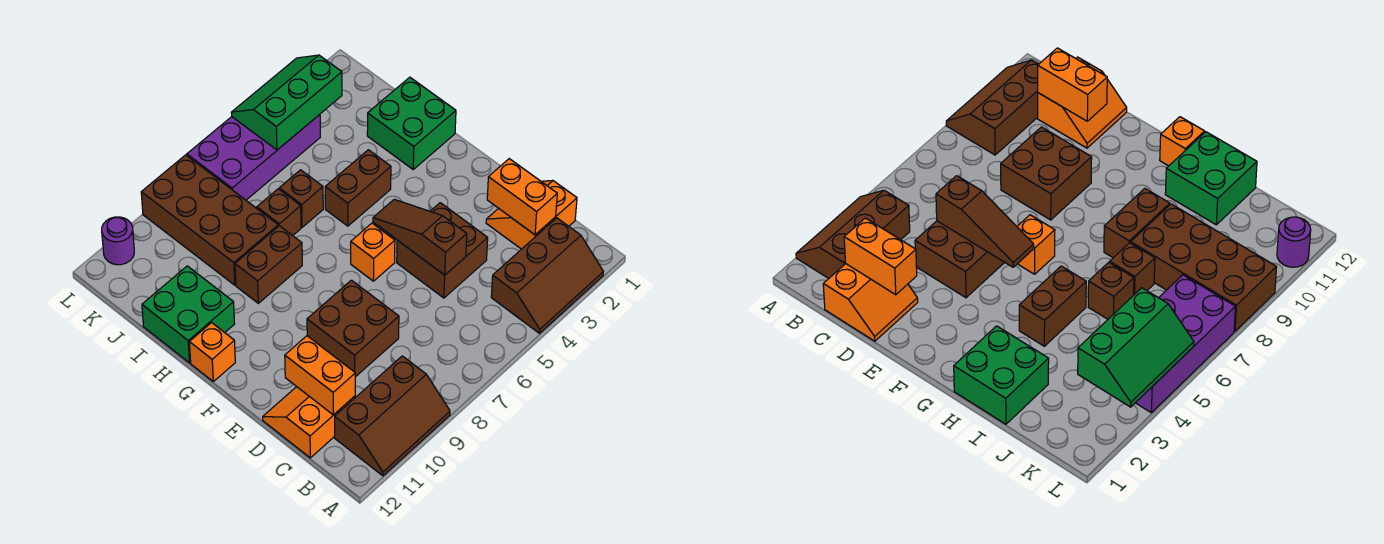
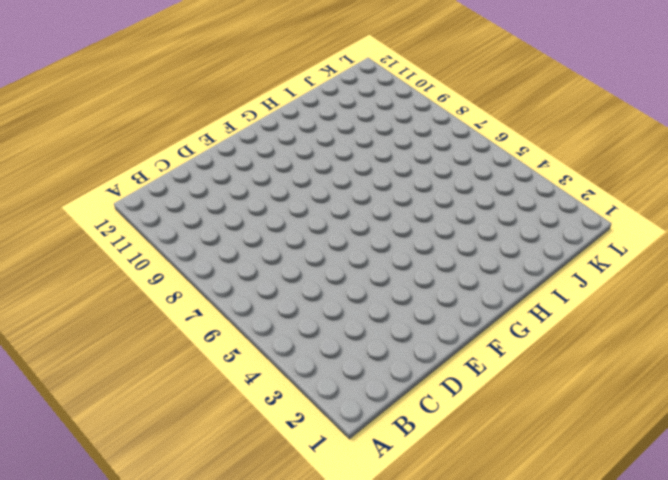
none -> brown slope A2:B4 level 1 top B
none -> brown slope A9:B11 level 1 top B
none -> orange slope C1:D2 level 1 top C

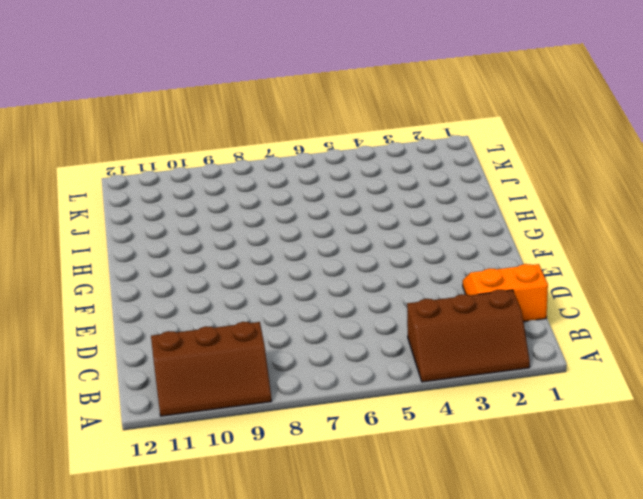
none -> orange slope C11:D12 level 1 top C
none -> brown brick D4:E5 level 1
none -> brown brick D8:E9 level 1

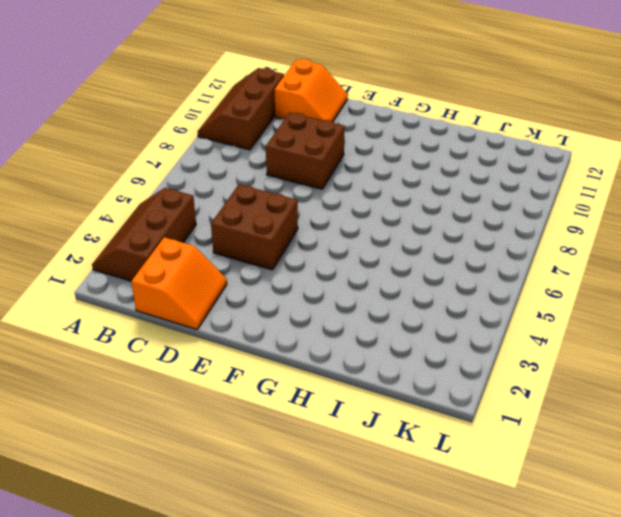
none -> orange brick F6 level 1
none -> orange brick G12 level 1
none -> green brick H1:I2 level 1

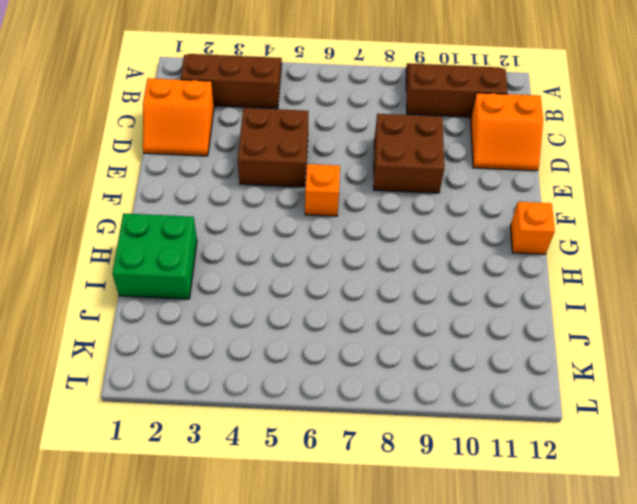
none -> brown brick H4:H5 level 1
none -> brown brick H8:H9 level 1
none -> green brick H11:I12 level 1

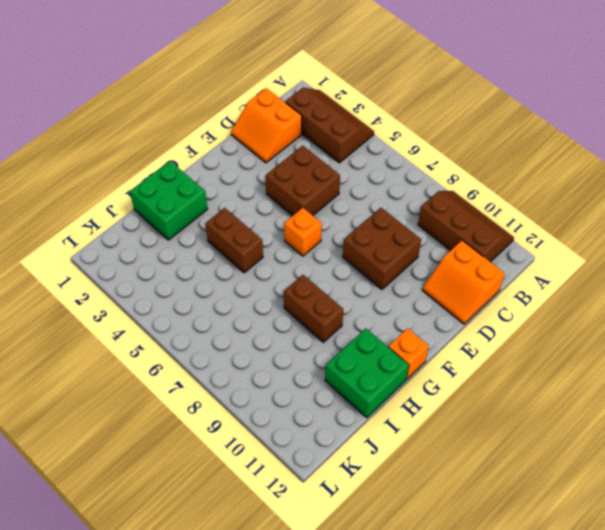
none -> brown brick I6 level 1
none -> brown brick I7 level 1
none -> brown brick I8:L9 level 1

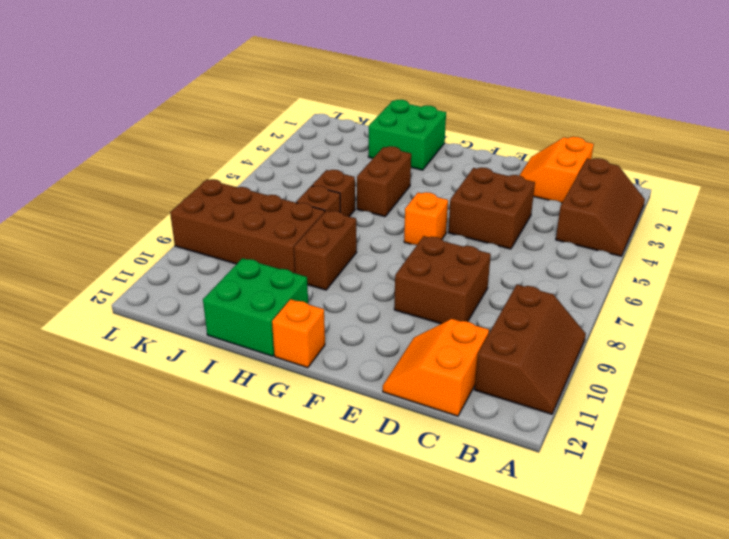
none -> purple brick K4:L7 level 1
none -> purple round brick L11 level 1
none -> orange brick C2:D2 level 2

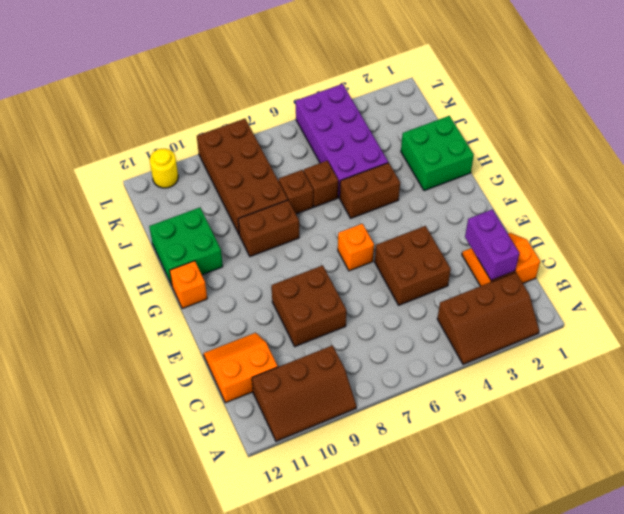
purple brick C2:D2 level 2 -> orange brick C2:D2 level 2
purple brick I4:L5 level 1 -> purple brick K4:L7 level 1
yellow round brick L11 level 1 -> purple round brick L11 level 1
none -> orange brick C11:D11 level 2
none -> brown slope D5:F5 level 2 top D
none -> green slope K3:L5 level 2 top K

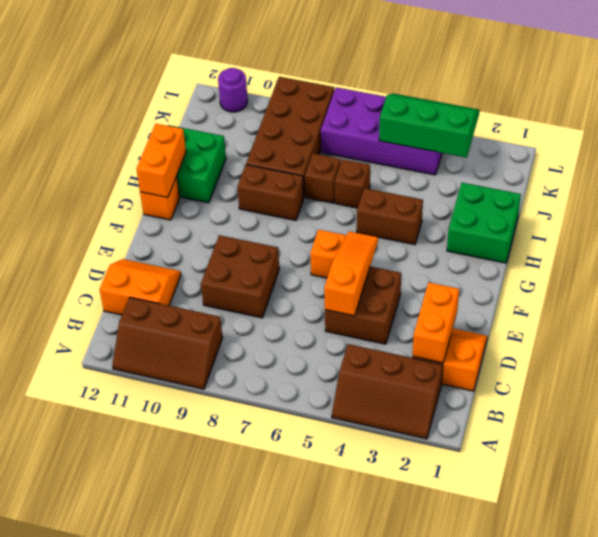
orange slope D5:F5 level 2 top D -> brown slope D5:F5 level 2 top D
orange brick G12:H12 level 2 -> orange brick C11:D11 level 2

